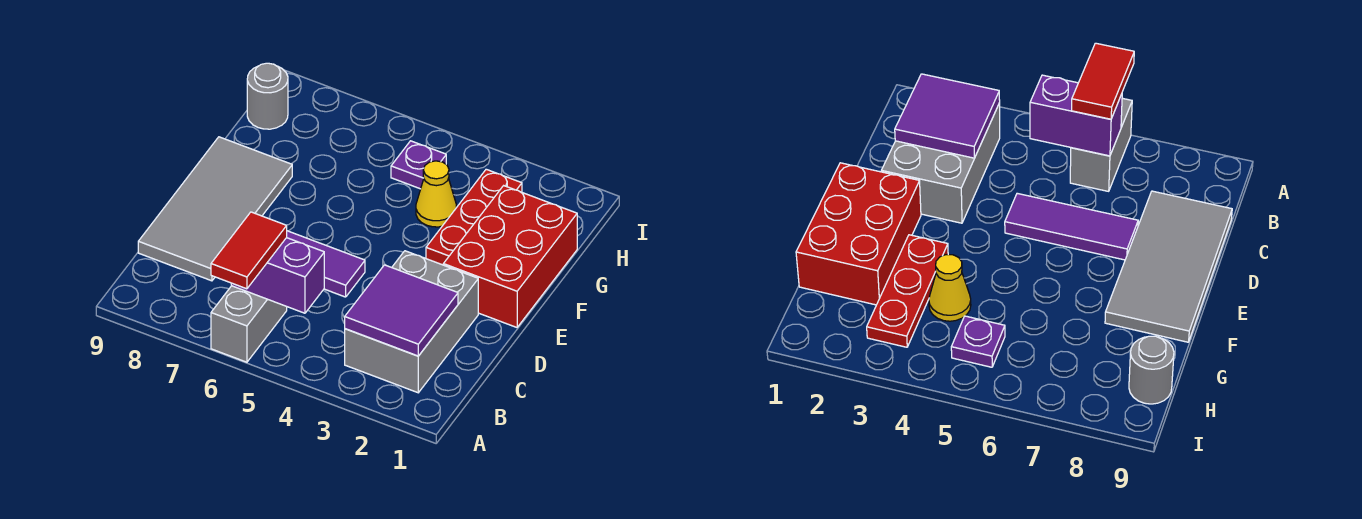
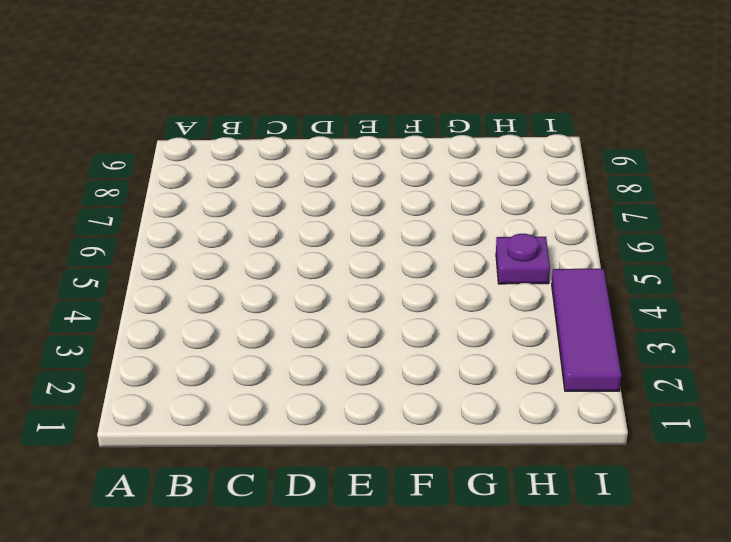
purple tile I2:I4 level 1 -> purple tile D5:D7 level 1
none -> grey brick A6:B6 level 1
none -> grey brick B2:D3 level 1
none -> grey tile C8:F9 level 1

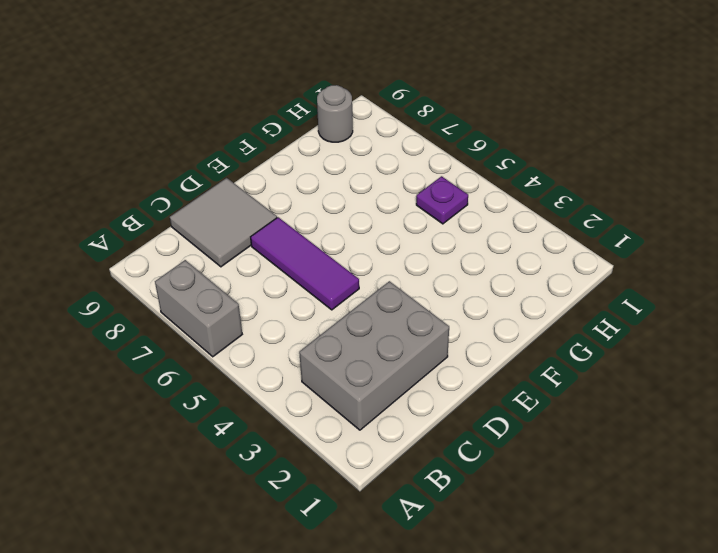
grey brick A6:A7 level 1 -> grey brick A6:B6 level 1
grey tile C8:D9 level 1 -> grey tile C8:F9 level 1
none -> red brick E1:G2 level 1
none -> red plate F3:H3 level 1
none -> yellow cone G4 level 1

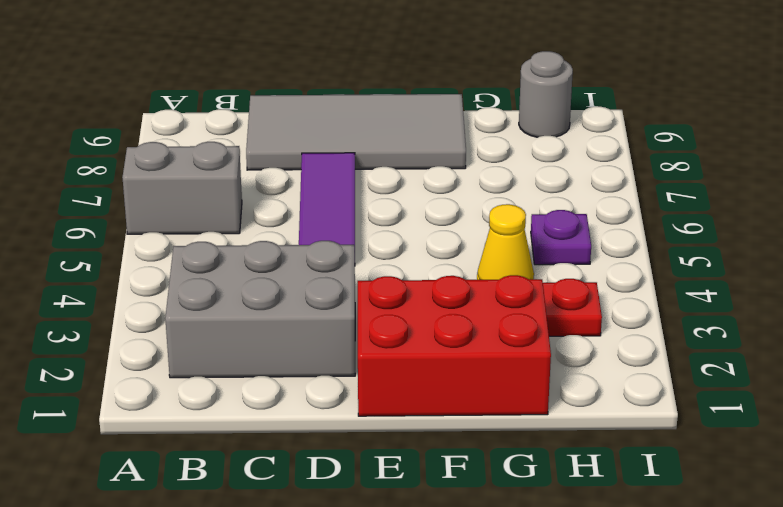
none -> purple tile B2:C3 level 2
none -> purple brick B5:B6 level 2
none -> red tile A6:B6 level 3

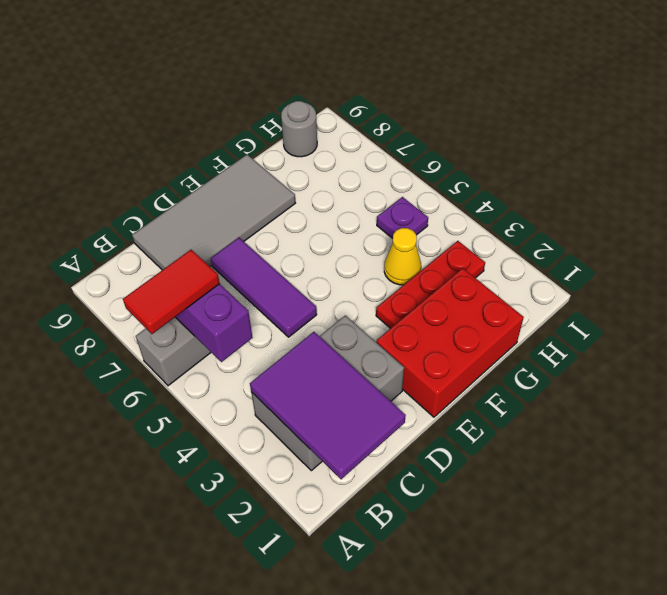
purple tile B1:C3 level 2 -> purple tile B2:C3 level 2

